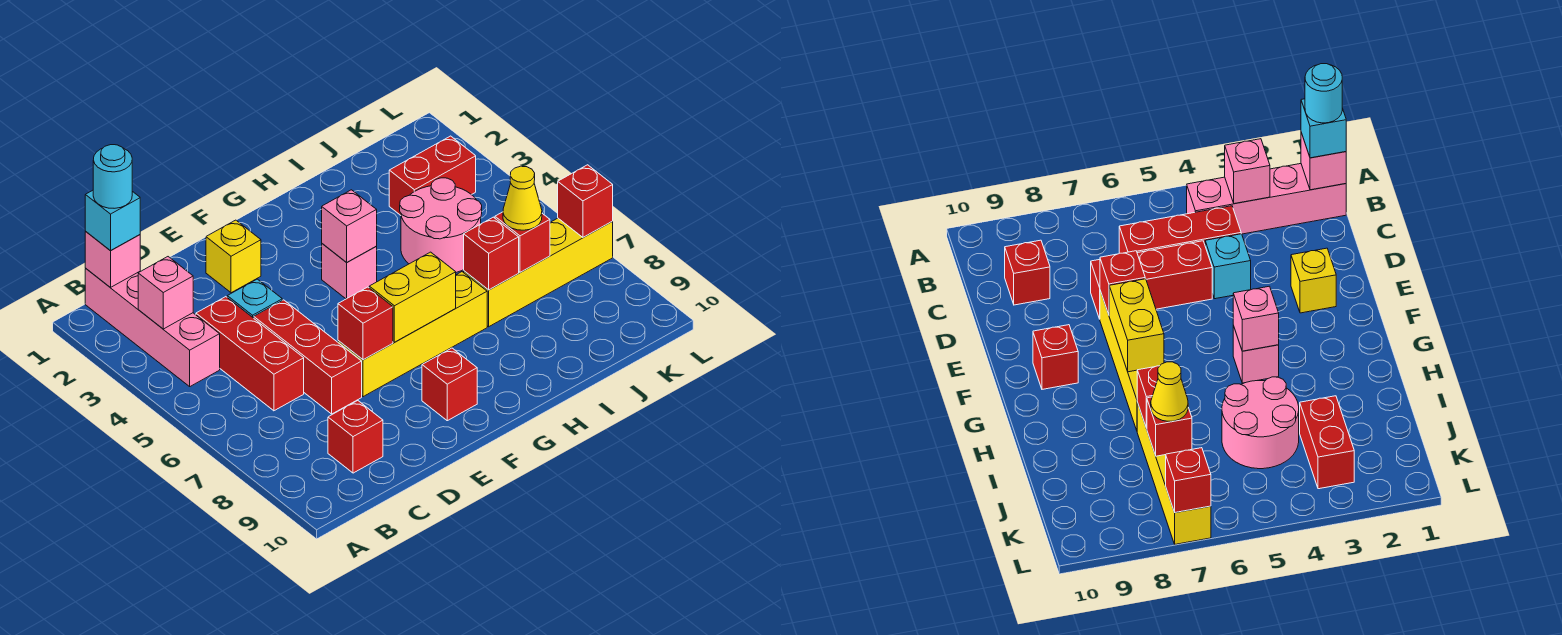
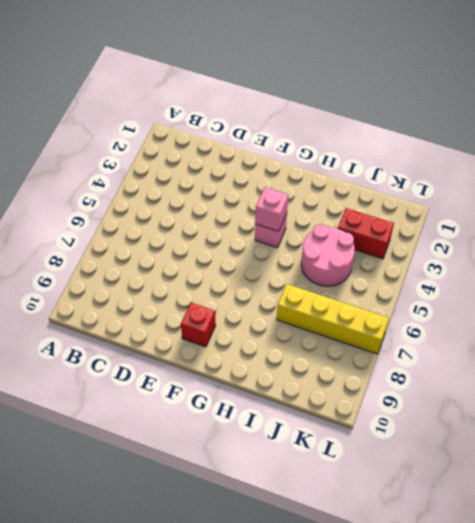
none -> pink brick B1:B4 level 1
none -> red brick C4:C6 level 1
none -> red brick C9 level 1

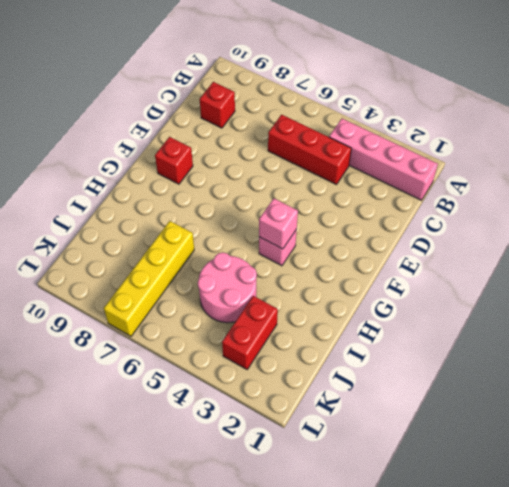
none -> cyan brick D4 level 1
none -> red brick D5:D7 level 1
none -> yellow brick E2 level 1

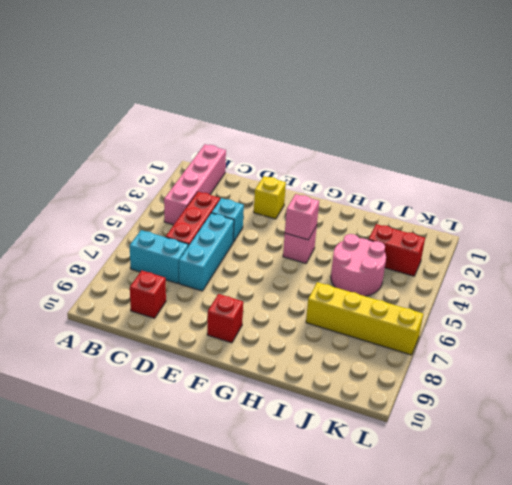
cyan brick B7:C7 level 1 -> none
cyan brick D5:D7 level 1 -> red brick D5:D7 level 1
none -> yellow brick E7:H7 level 1
none -> pink brick B1 level 2
none -> pink brick B3 level 2

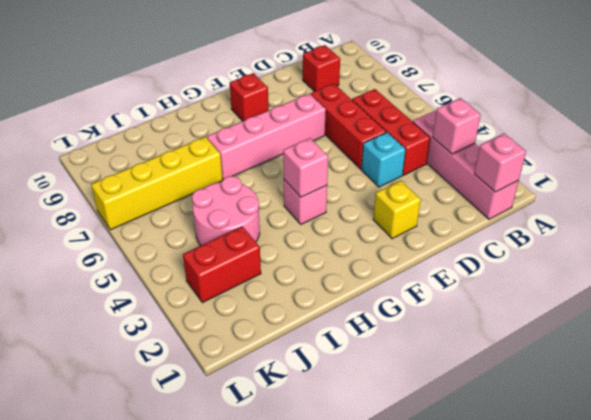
pink brick E7:H7 level 1 -> yellow brick E7:H7 level 1
none -> red brick E7 level 2
none -> yellow brick F7:G7 level 2
none -> red brick I7 level 2

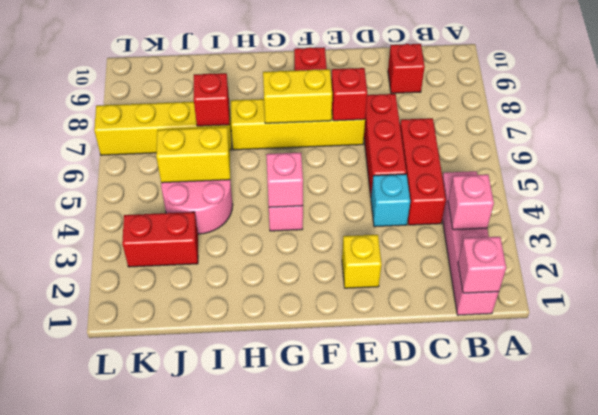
yellow brick I5:J5 level 2 -> none
none -> red brick J7 level 2
none -> red brick L7 level 2
none -> cyan brick B1 level 3

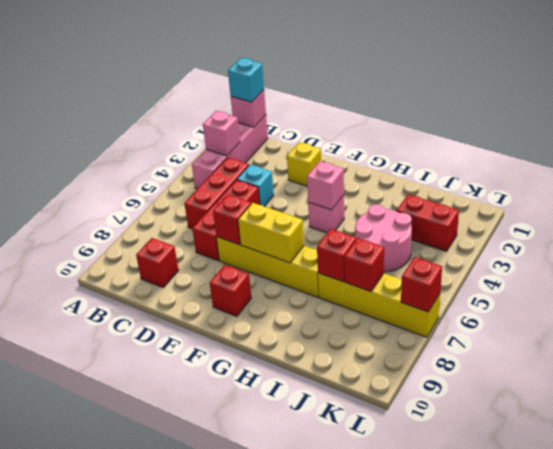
none -> yellow cone J7 level 3
none -> cyan round brick B1 level 4

